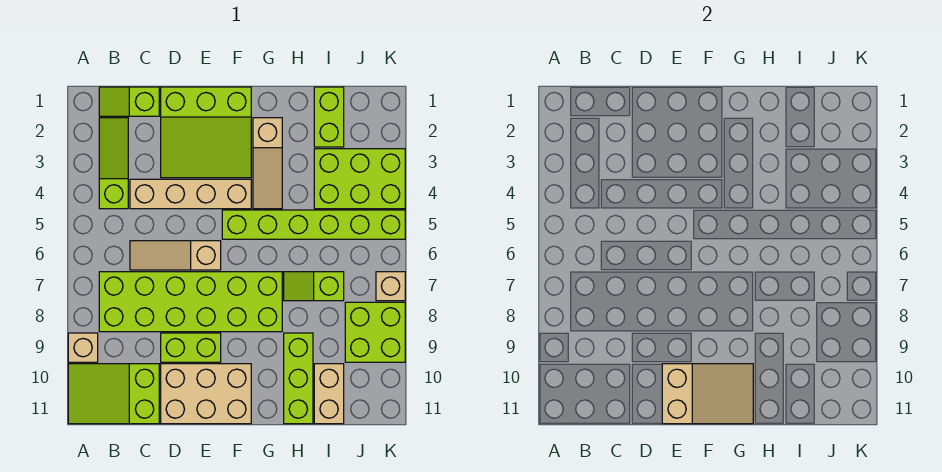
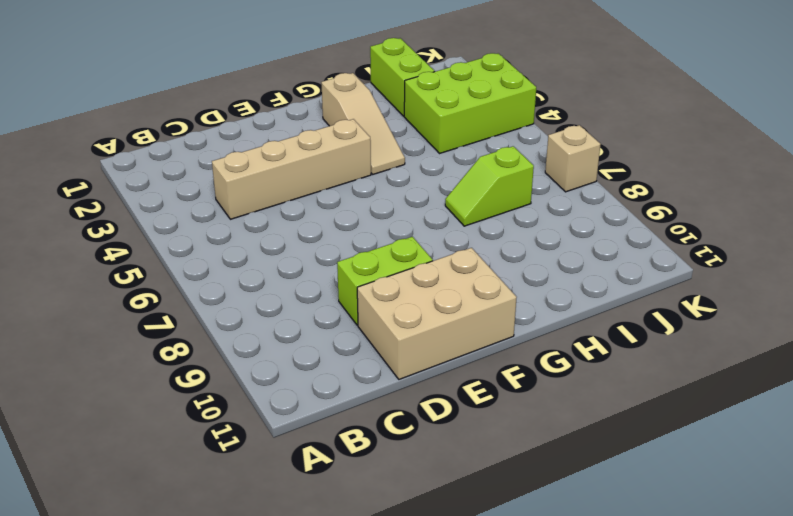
none -> tan brick A9 level 1
none -> lime slope A10:C11 level 1 top C
none -> lime slope B1:C1 level 1 top C

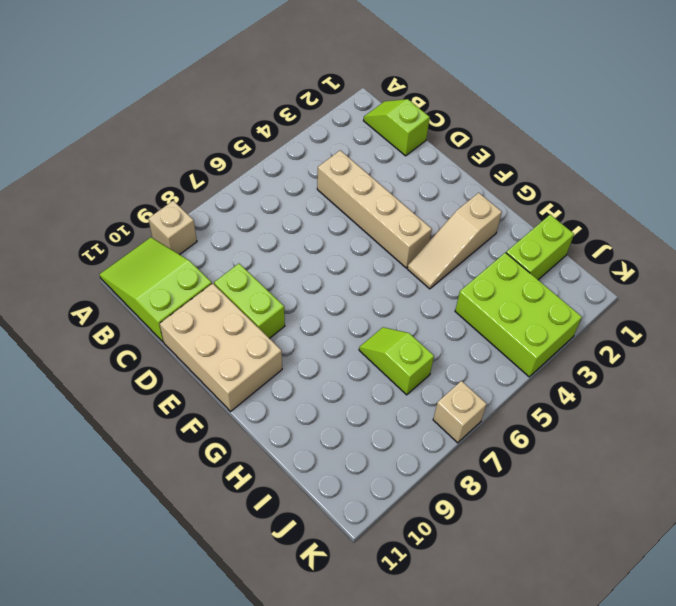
none -> lime slope B2:B4 level 1 top 4
none -> lime brick B7:G8 level 1
none -> tan slope C6:E6 level 1 top E

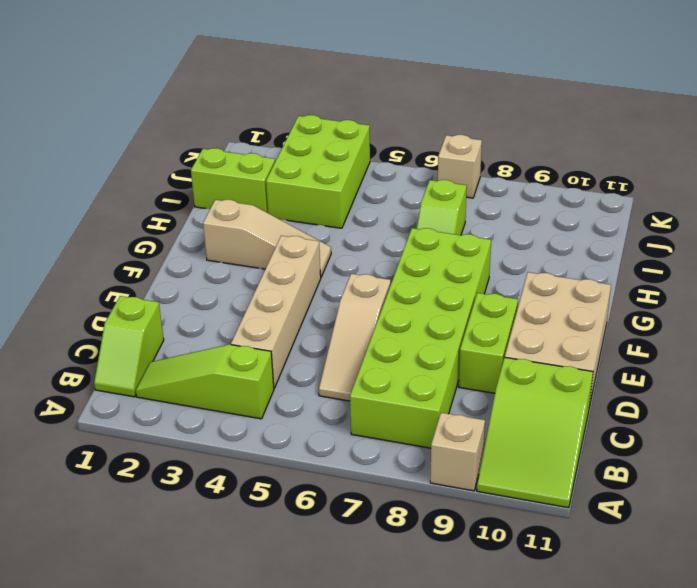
none -> lime slope D1:F3 level 1 top 1
none -> lime brick F5:K5 level 1
none -> lime brick H9:H11 level 1

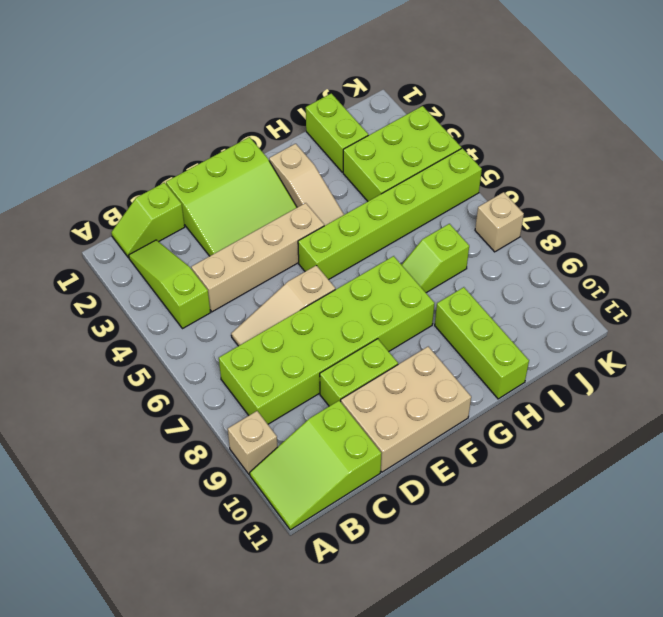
none -> tan brick I10:I11 level 1
none -> lime brick J8:K9 level 1
none -> tan slope E10:G11 level 2 top E

